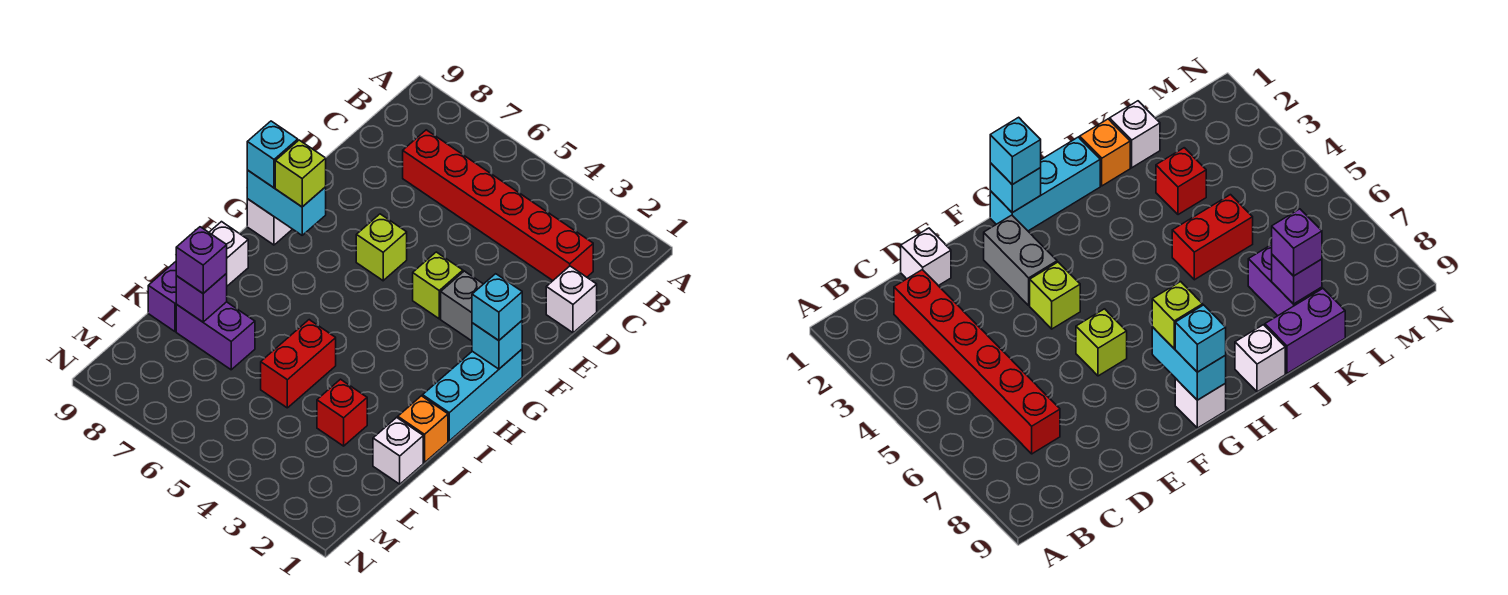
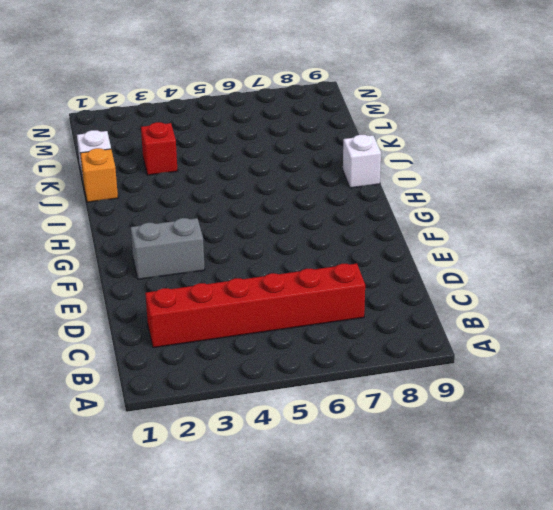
none -> white brick D1 level 1
none -> lime brick F4 level 1
none -> lime brick F6 level 1

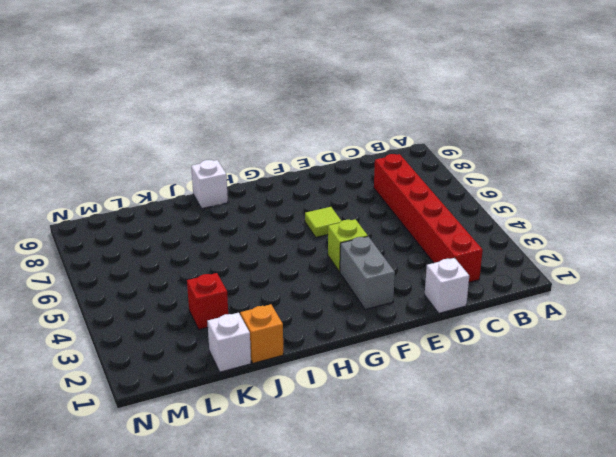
lime tile F6 level 1 -> lime brick F6 level 1
none -> cyan brick G1:I1 level 1
none -> white brick G9 level 1
none -> red brick J5:K5 level 1

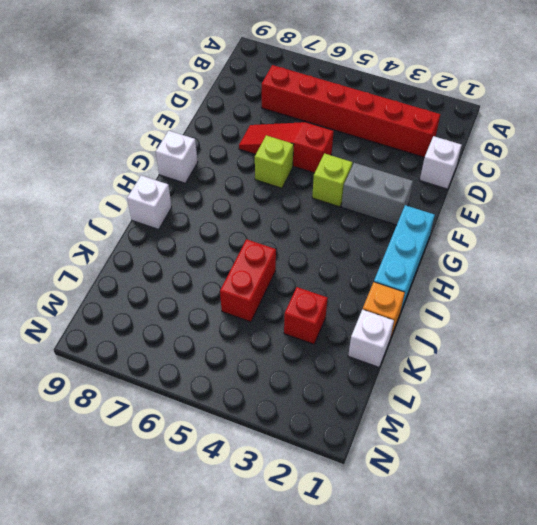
red slope E5:E7 level 1 top 5 -> none
none -> purple brick J9:K9 level 1
none -> purple brick K7:K8 level 1
none -> cyan brick G1 level 2

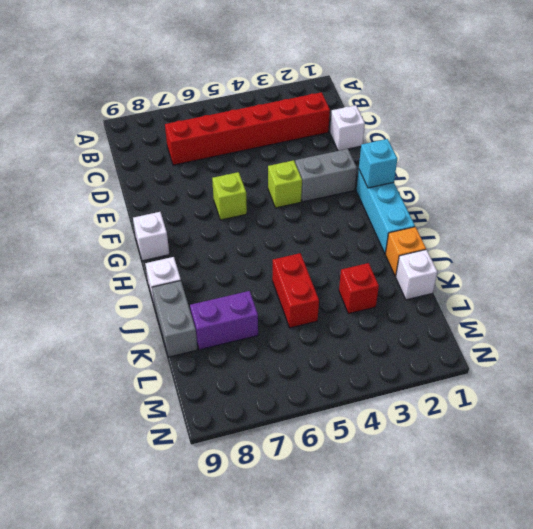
grey brick J9:K9 level 1 -> purple brick J9:K9 level 1
none -> cyan brick G8:G9 level 2
none -> purple brick K8 level 2
none -> cyan brick G1 level 3

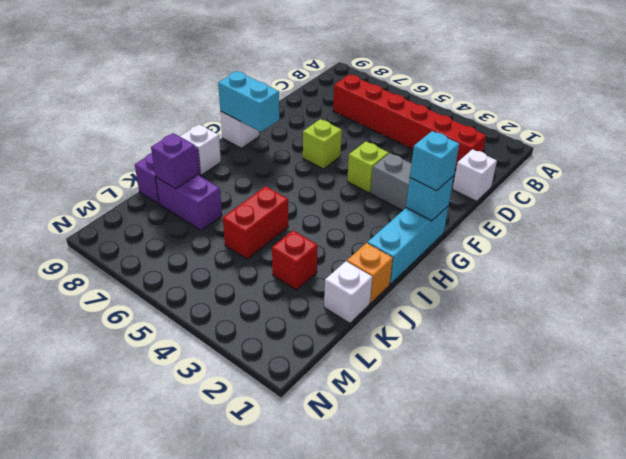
none -> lime brick G8 level 3
none -> cyan brick G9 level 3
none -> purple brick K8 level 3

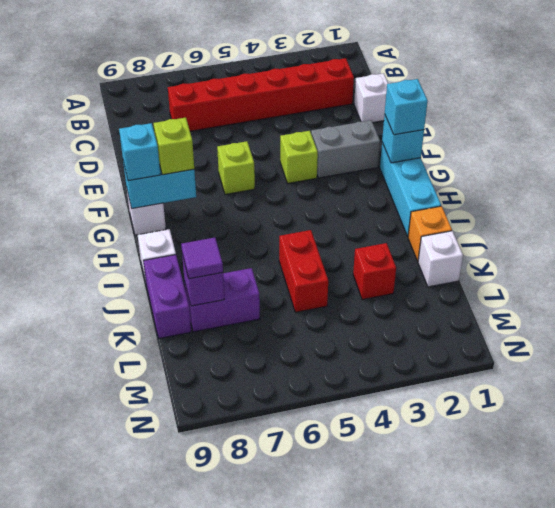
purple tile K8 level 3 -> purple brick K8 level 3

